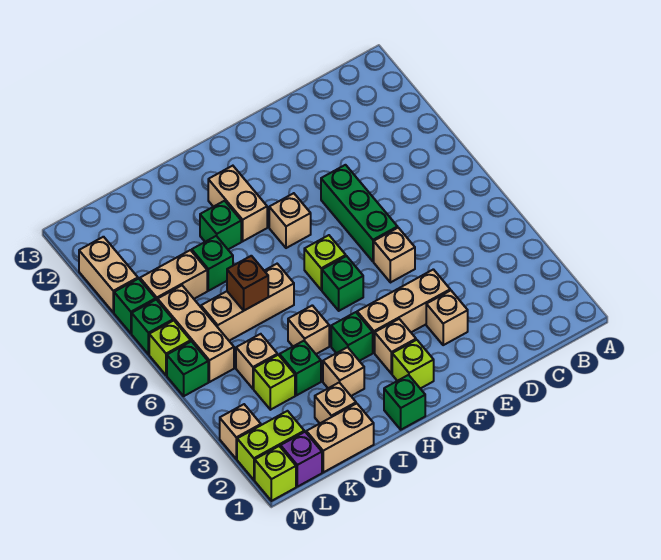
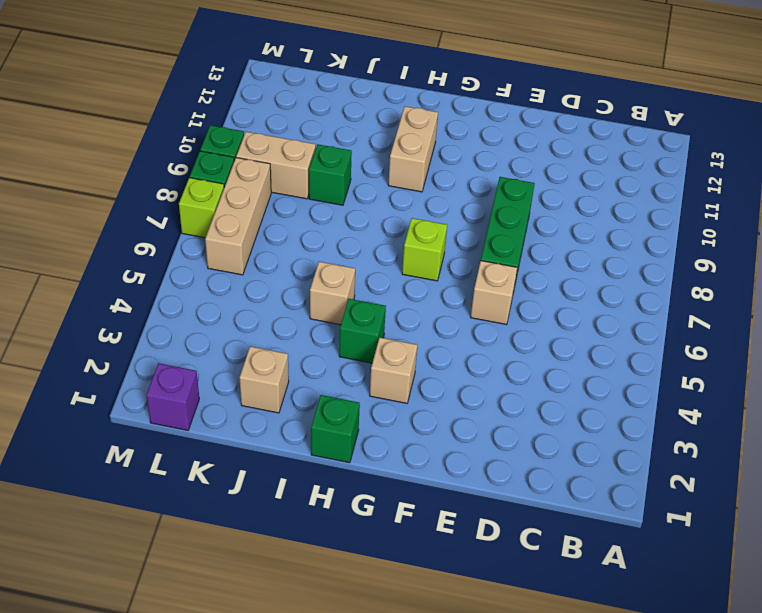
none -> tan brick E3 level 1
none -> tan brick E4:G4 level 1
none -> lime brick G2 level 1
none -> green brick G6 level 1

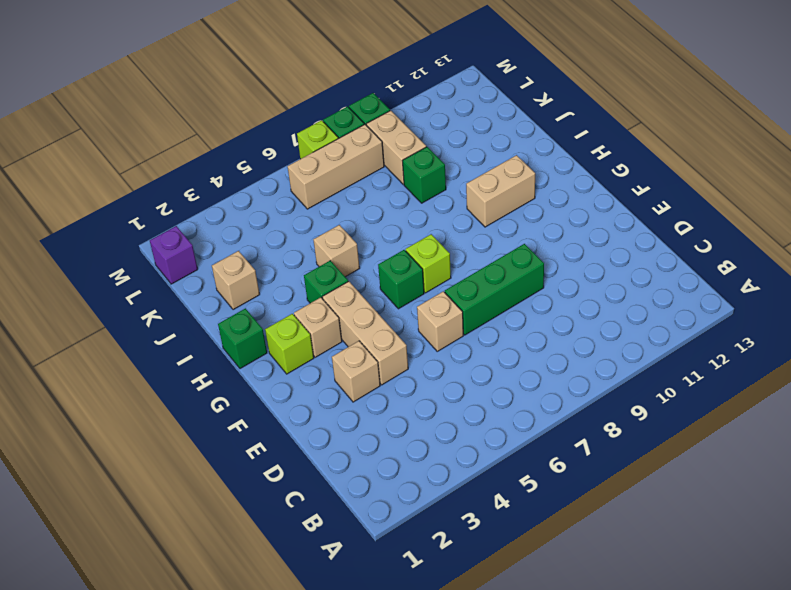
none -> tan brick G9 level 1
none -> tan brick I3 level 1
none -> tan brick I7:K7 level 1
none -> green brick I10 level 1

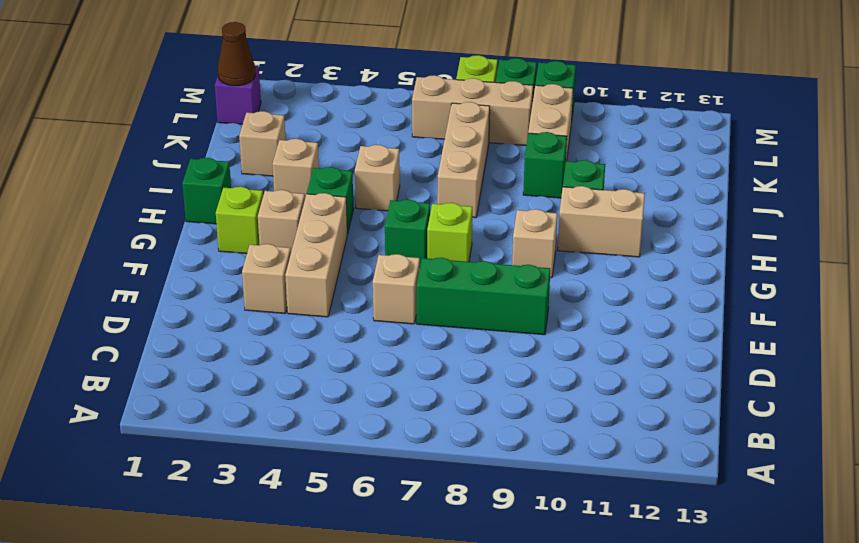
brown cone L1 level 2 -> none
none -> tan brick J1:K1 level 1
none -> green brick J4 level 1
none -> lime brick K4 level 1
none -> tan brick K5 level 1

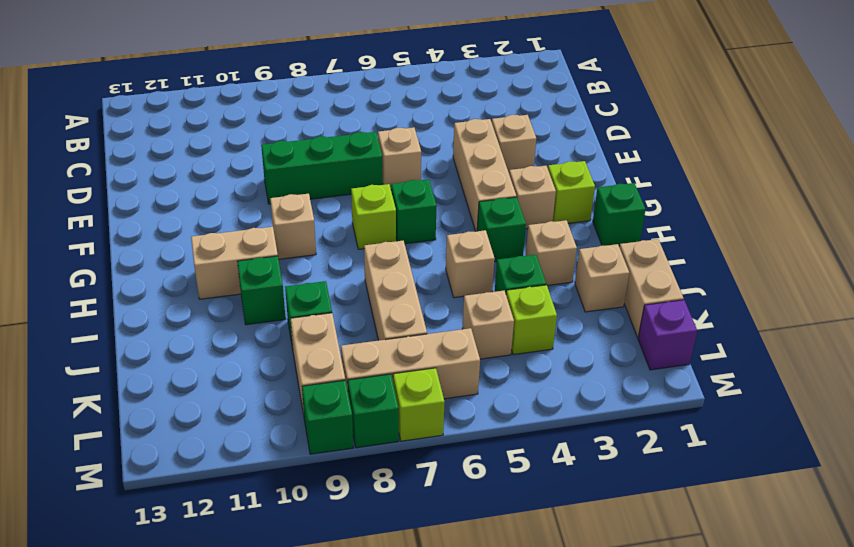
none -> lime brick L2:M2 level 1
none -> lime brick M1 level 1
none -> tan brick M3 level 1
none -> green brick M6 level 1

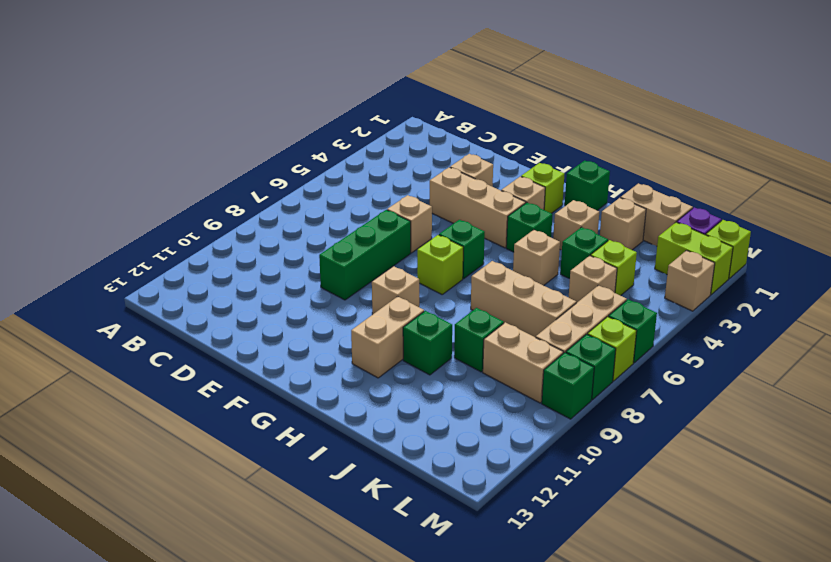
none -> tan brick M10:M11 level 1
none -> brown brick J7 level 2

